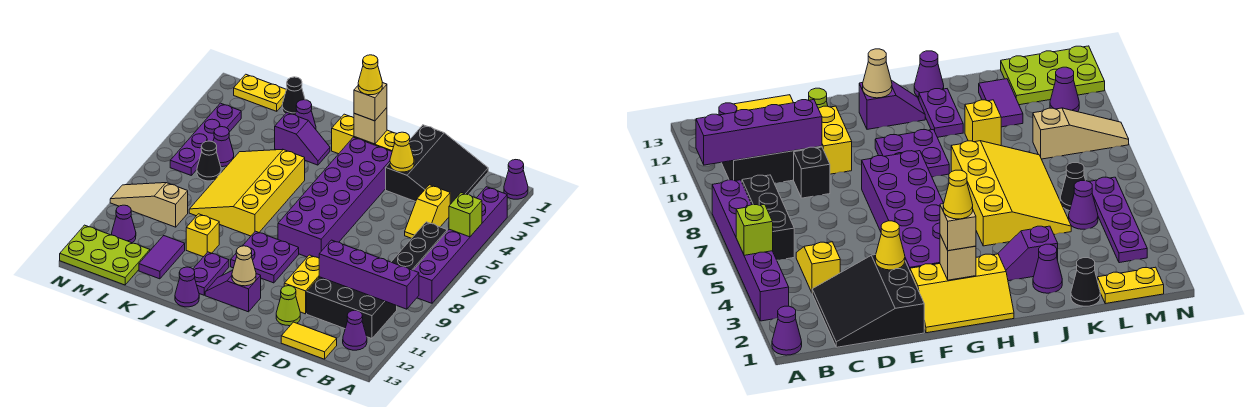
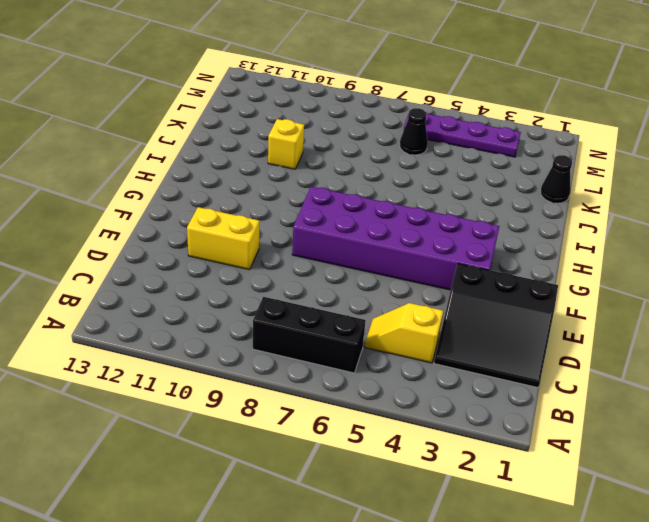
none -> purple cone A1 level 1
none -> purple brick A3:A8 level 1
none -> black brick B10:D11 level 1
none -> purple cone B12 level 1

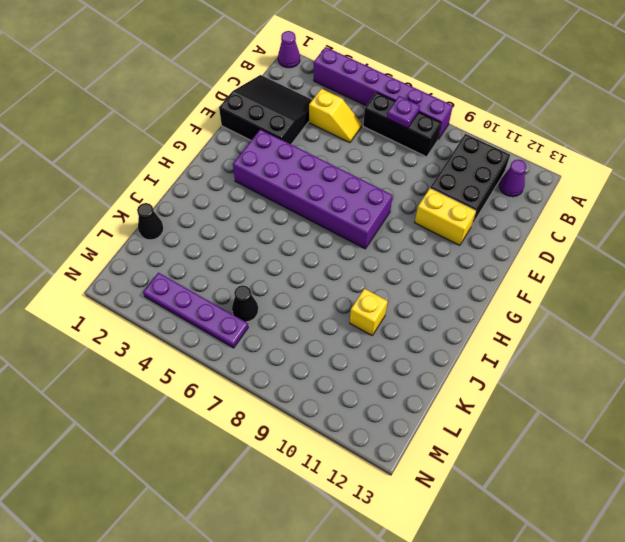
purple plate B7 level 2 -> none
none -> yellow tile C13:D13 level 1
none -> black brick D9 level 1
none -> lime cone E12 level 1
none -> yellow slope F1:H2 level 1 top 2

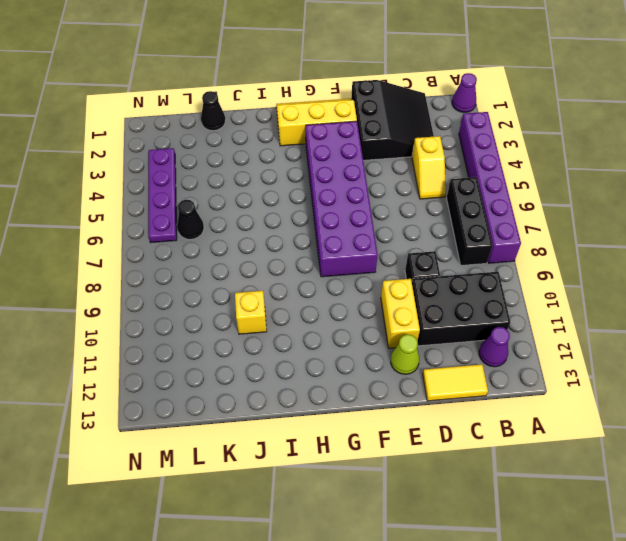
none -> purple plate G9:H10 level 1
none -> purple slope G12:H12 level 1 top G
none -> purple slope I3:J3 level 1 top J
none -> yellow slope I5:K8 level 1 top I

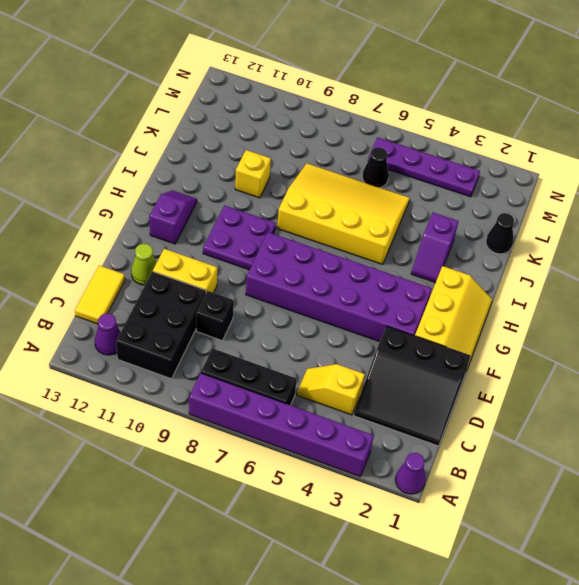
none -> purple plate I11:I12 level 1
none -> purple cone I13 level 1
none -> purple cone J2 level 1
none -> purple tile K11:K12 level 1

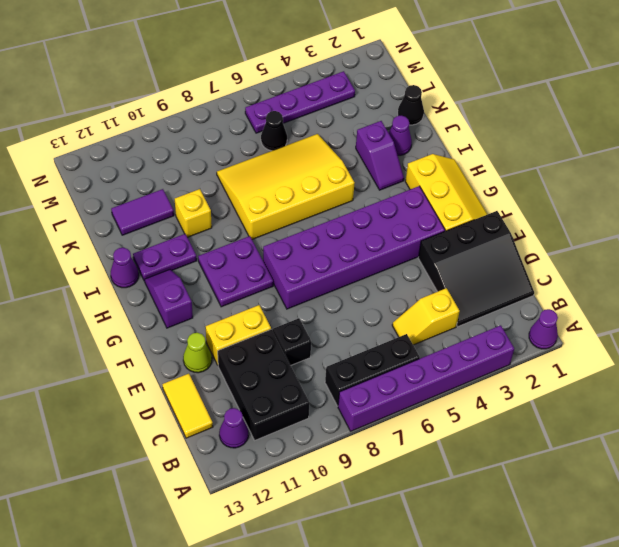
none -> yellow plate L1:M1 level 1
none -> purple cone L5 level 1
none -> tan slope L9:N9 level 1 top L
none -> lime plate L12:N13 level 1

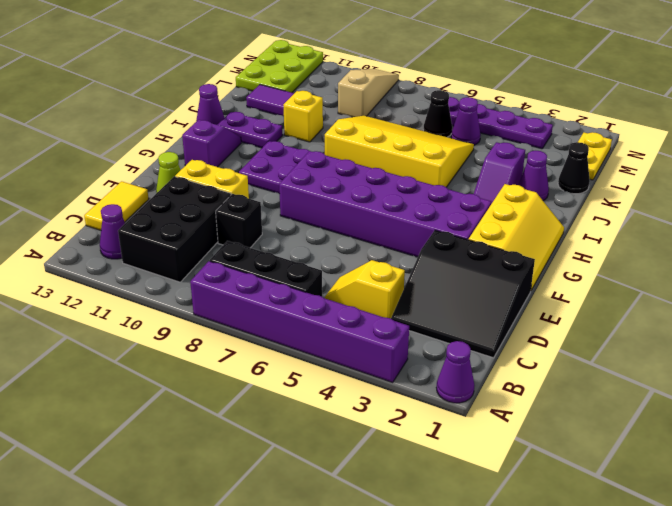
none -> purple cone M11 level 1
none -> lime brick A5 level 2
none -> purple brick A10:D10 level 2
none -> yellow cone E3 level 2

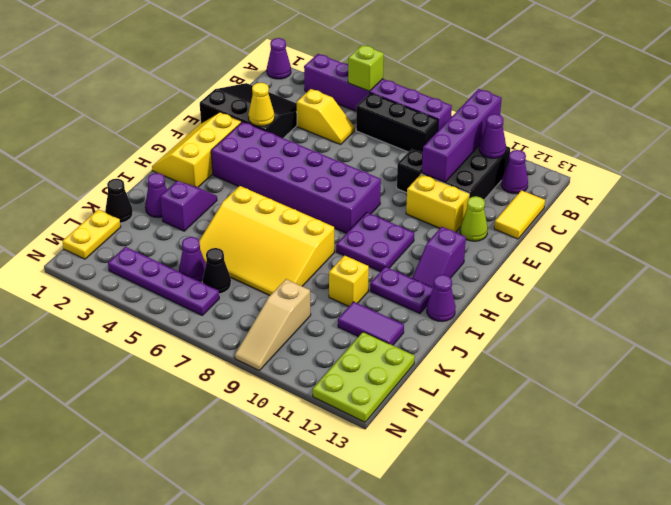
purple cone B11 level 2 -> purple cone M11 level 1
none -> tan brick G2 level 2
none -> tan cone G12 level 2
none -> tan brick G2 level 3
none -> yellow cone G2 level 4

